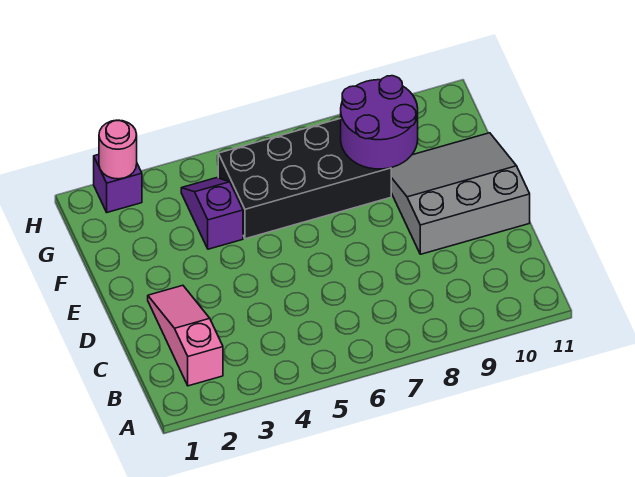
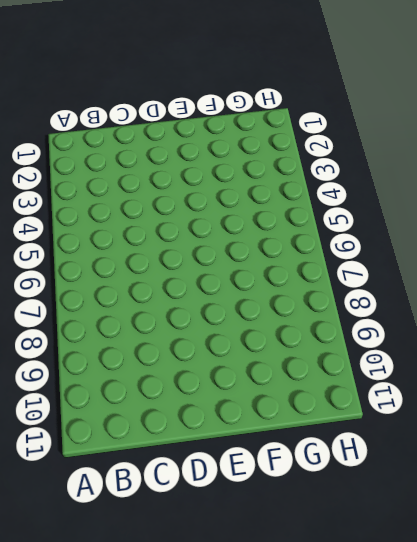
none -> pink slope B2:D2 level 1 top B
none -> grey slope D9:F11 level 1 top D

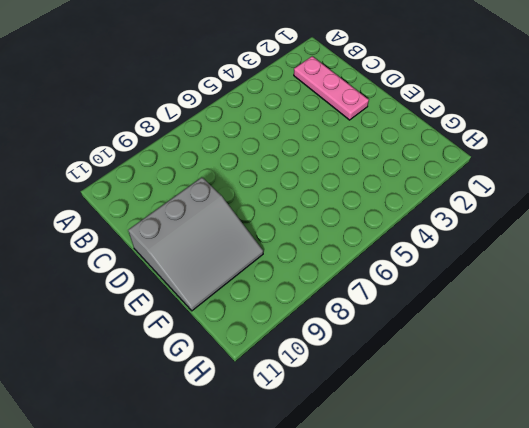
pink plate B2:D2 level 1 -> pink slope B2:D2 level 1 top B
none -> purple slope F4:G4 level 1 top F
none -> black brick F5:G8 level 1

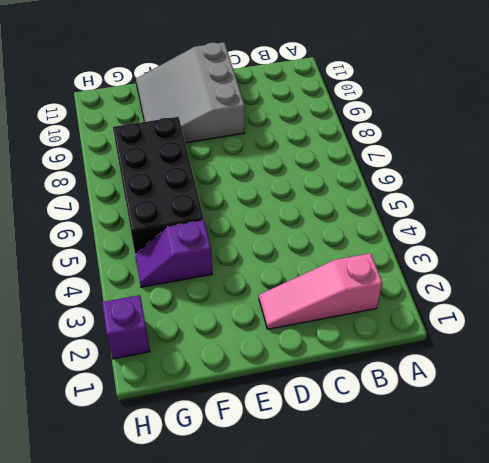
none -> purple round brick F8:G9 level 2
none -> pink round brick H2 level 2

